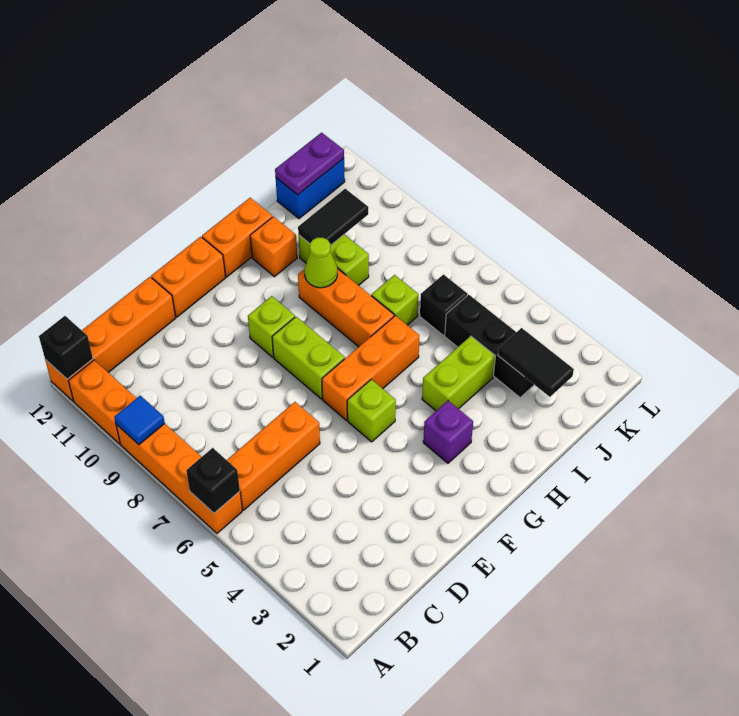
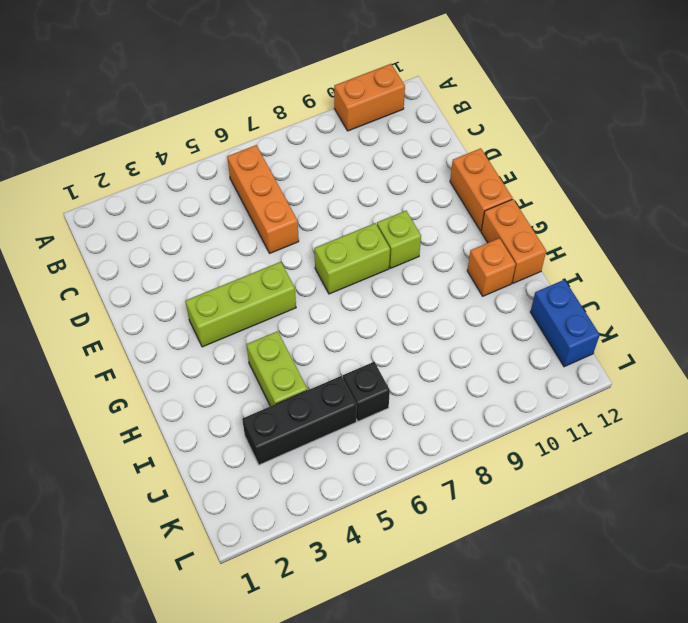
lime brick F3:F5 level 1 -> lime brick F5 level 1
none -> orange brick A6:A9 level 1
none -> orange brick A12:D12 level 1
none -> orange brick F6:H6 level 1

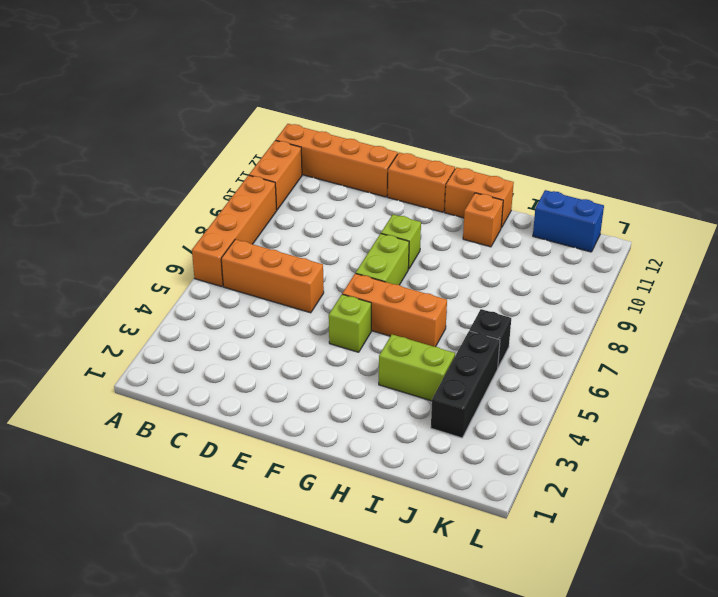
none -> purple brick G3 level 1
none -> orange brick H7:H9 level 1
none -> lime brick I7 level 1

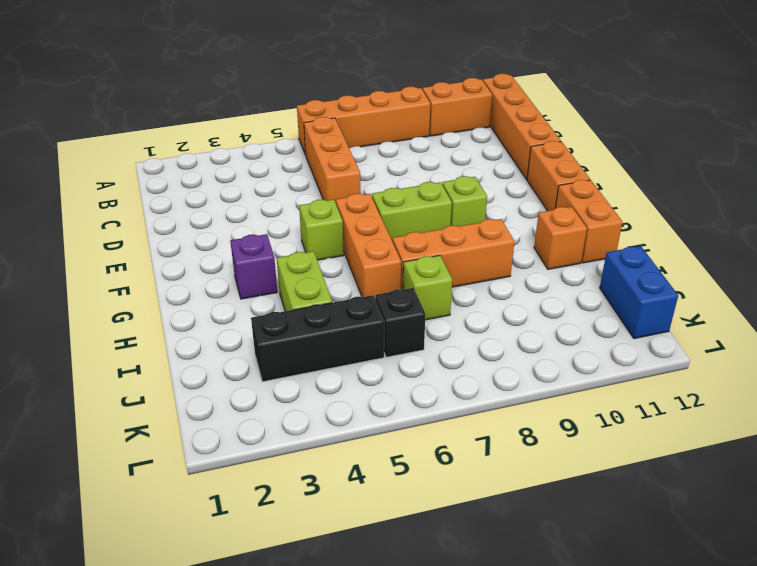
none -> lime brick I9:I10 level 1
none -> black brick A6 level 2
none -> blue tile A9 level 2

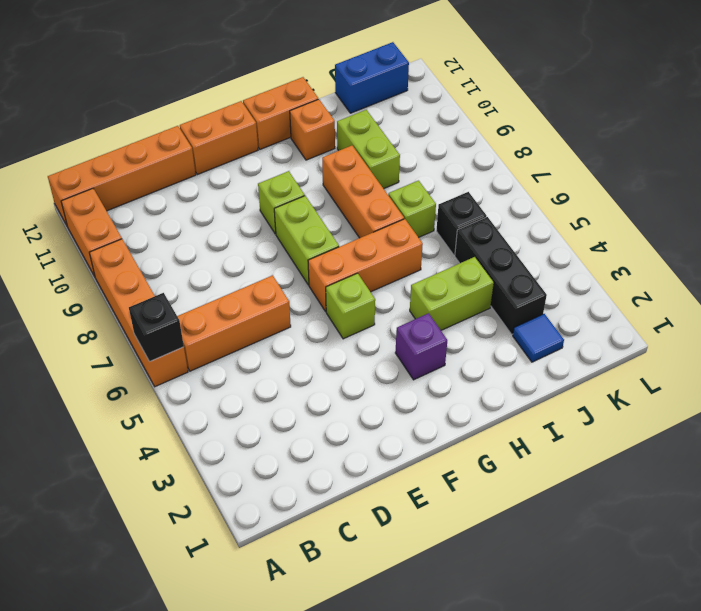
blue tile J2 level 1 -> blue tile A9 level 2
none -> black brick A12 level 2
none -> lime cone H9 level 2
none -> black tile I10:J10 level 2

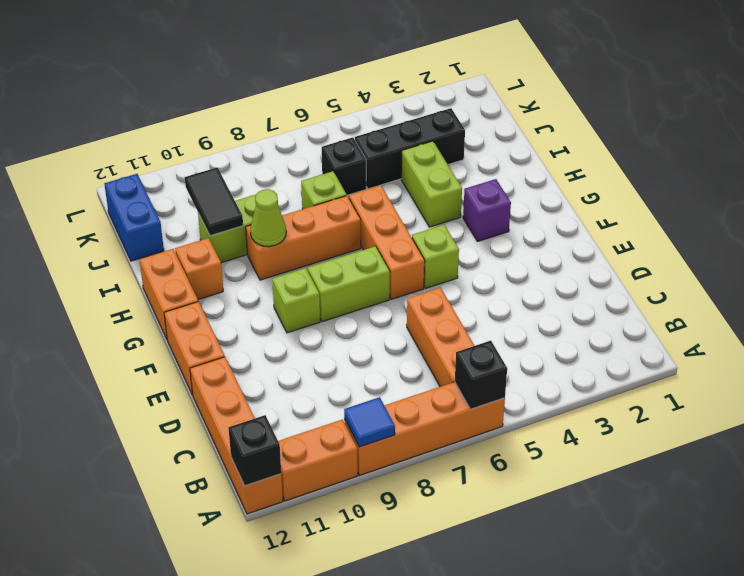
none -> black tile J2:J3 level 2
none -> purple plate J12:K12 level 2

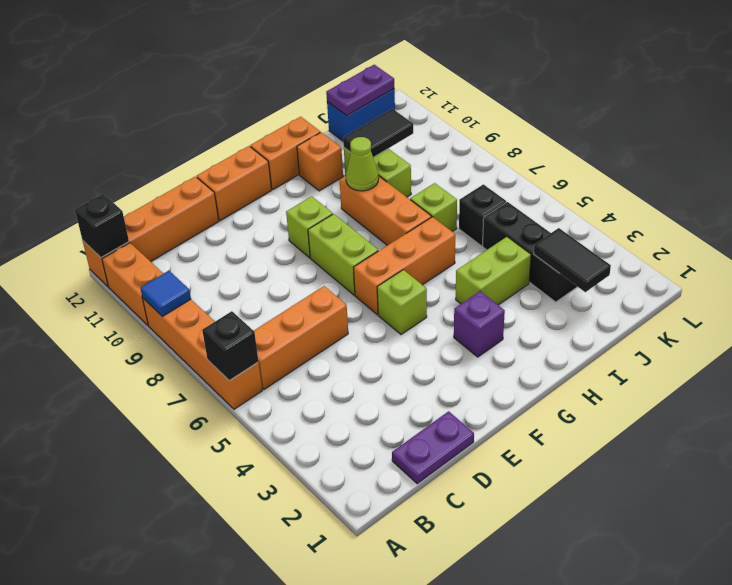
purple plate C1:D1 level 1 -> none

